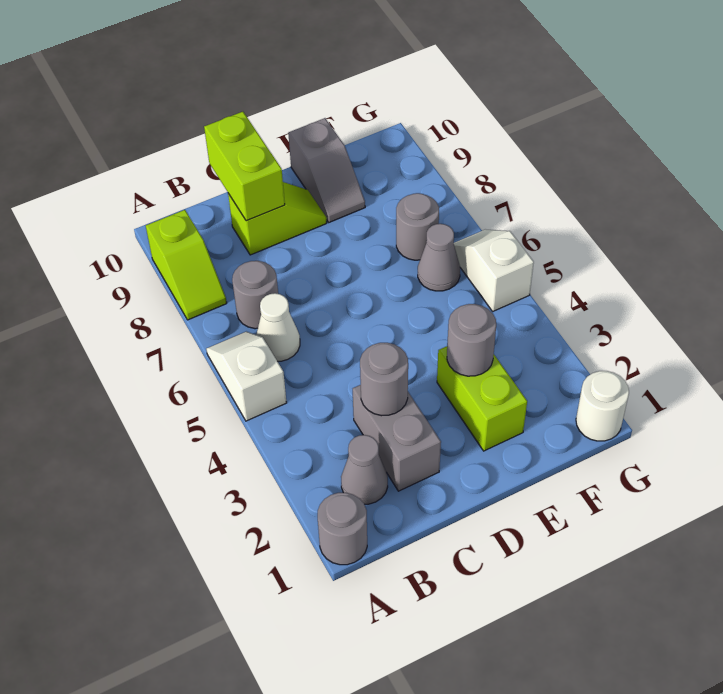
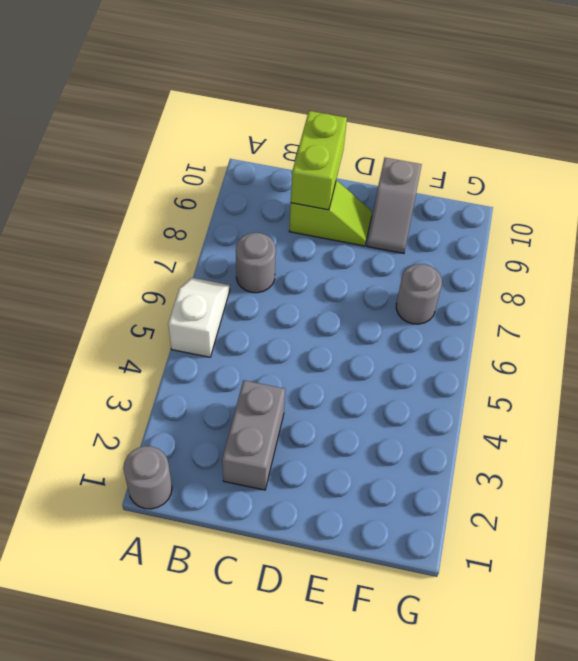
none -> lime slope A8:A9 level 1 top 9
none -> grey cone B2 level 1
none -> white cone B6 level 1

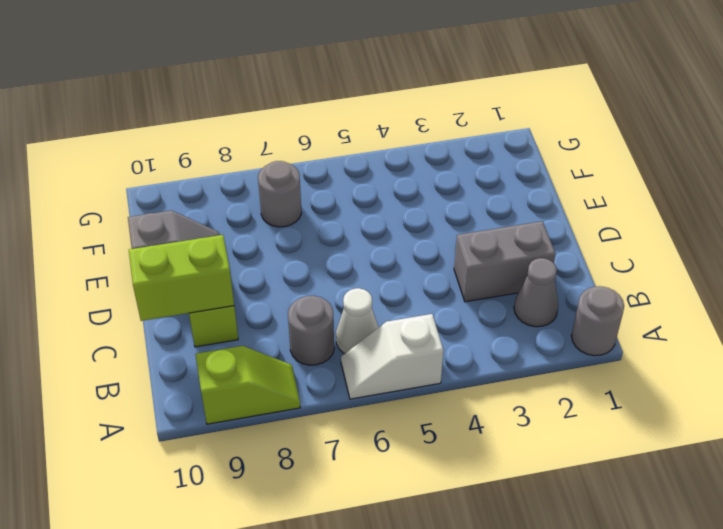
none -> lime brick E2:E3 level 1
none -> grey cone F6 level 1
none -> white round brick G1 level 1

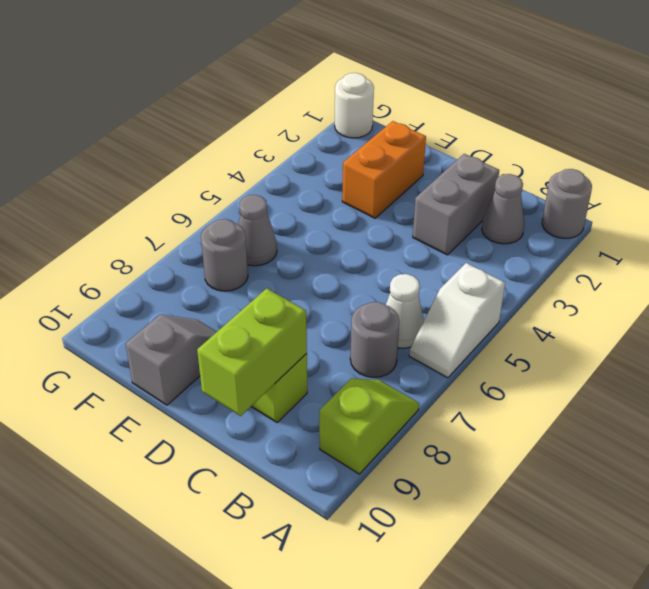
orange brick E2:E3 level 1 -> lime brick E2:E3 level 1
none -> white slope G5:G6 level 1 top 5
none -> grey round brick C3 level 2
none -> grey round brick E3 level 2

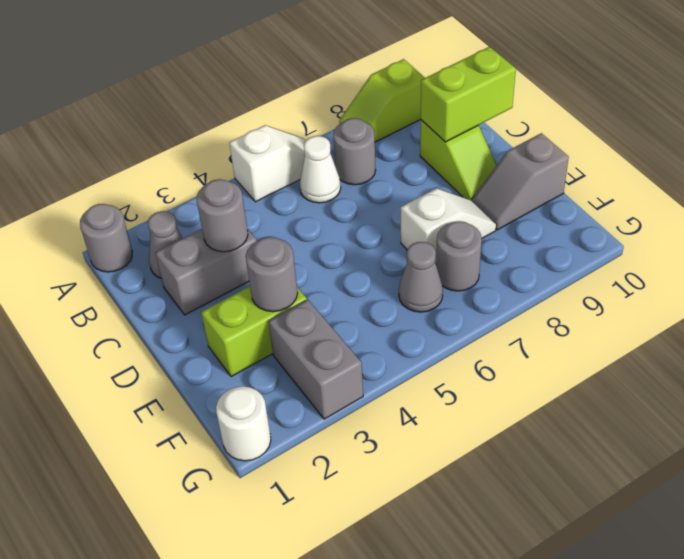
white slope E7:E8 level 1 top 7 -> white slope G5:G6 level 1 top 5
grey brick F3:G3 level 1 -> none

